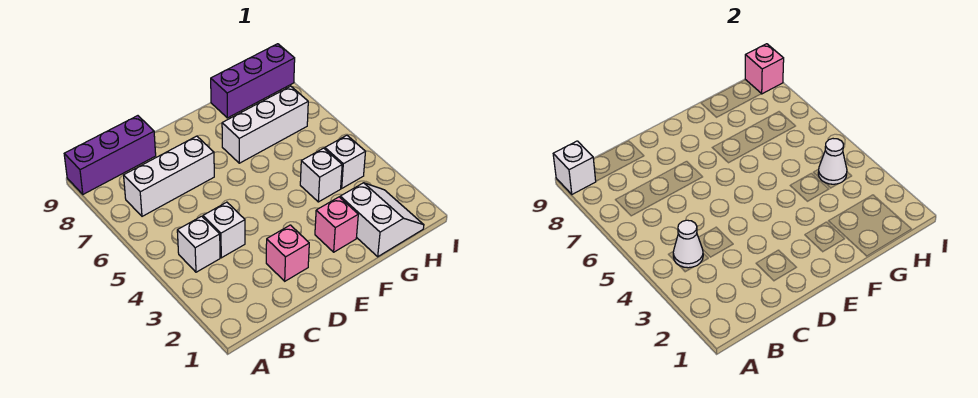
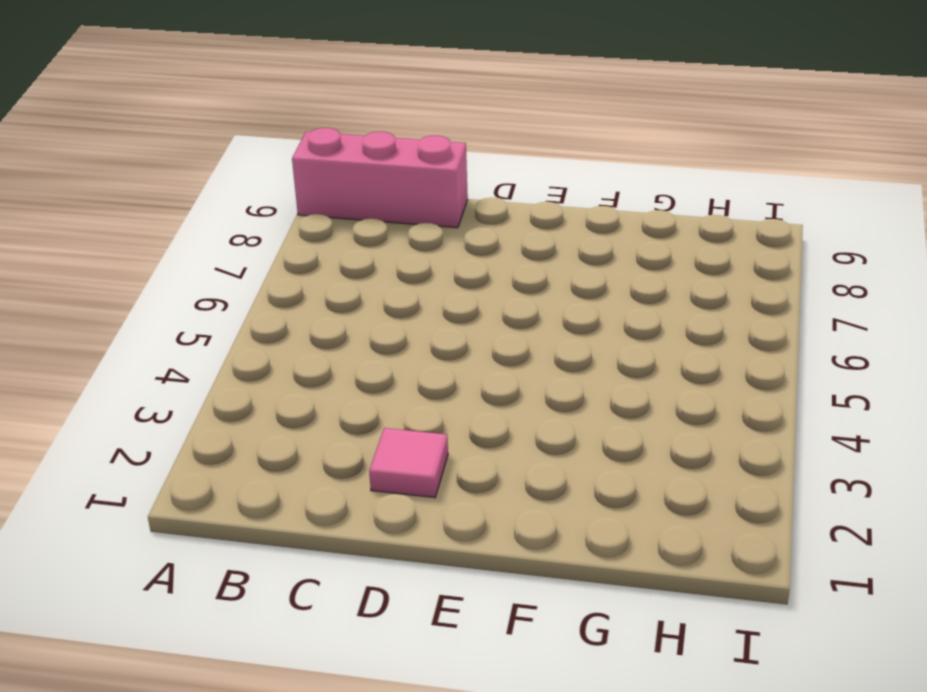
pink brick A9:C9 level 1 -> purple brick A9:C9 level 1
pink tile D2 level 1 -> pink brick D2 level 1
none -> white brick B4 level 1
none -> white brick B7:D7 level 1
none -> white brick C4 level 1

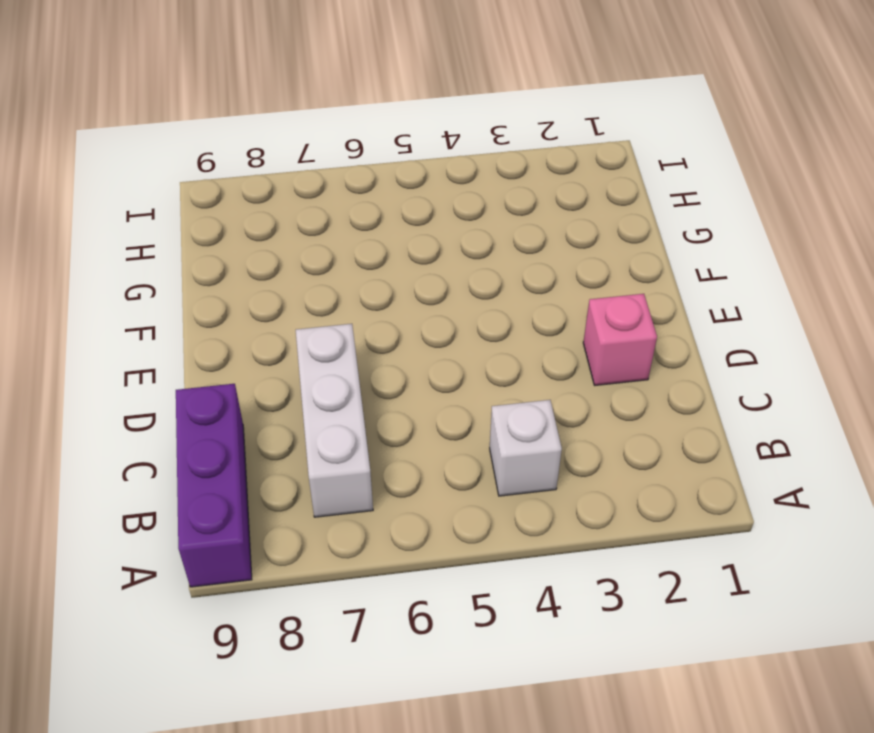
none -> white brick C4 level 1
none -> pink brick F2 level 1
none -> white brick F7:H7 level 1

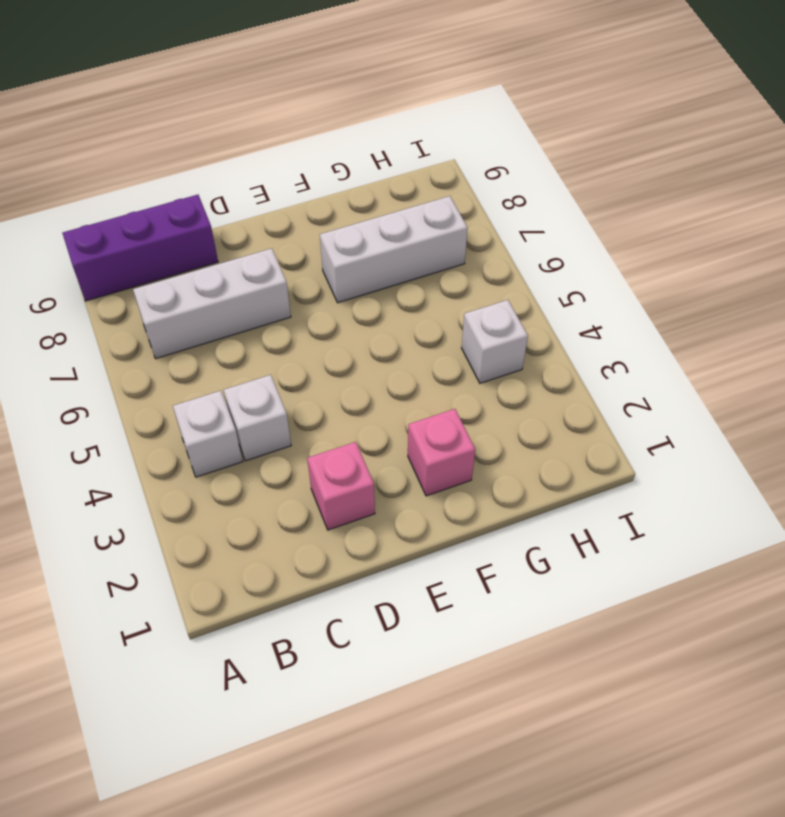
none -> white slope G1:H2 level 1 top G
none -> white brick G4 level 1
none -> purple brick G9:I9 level 1

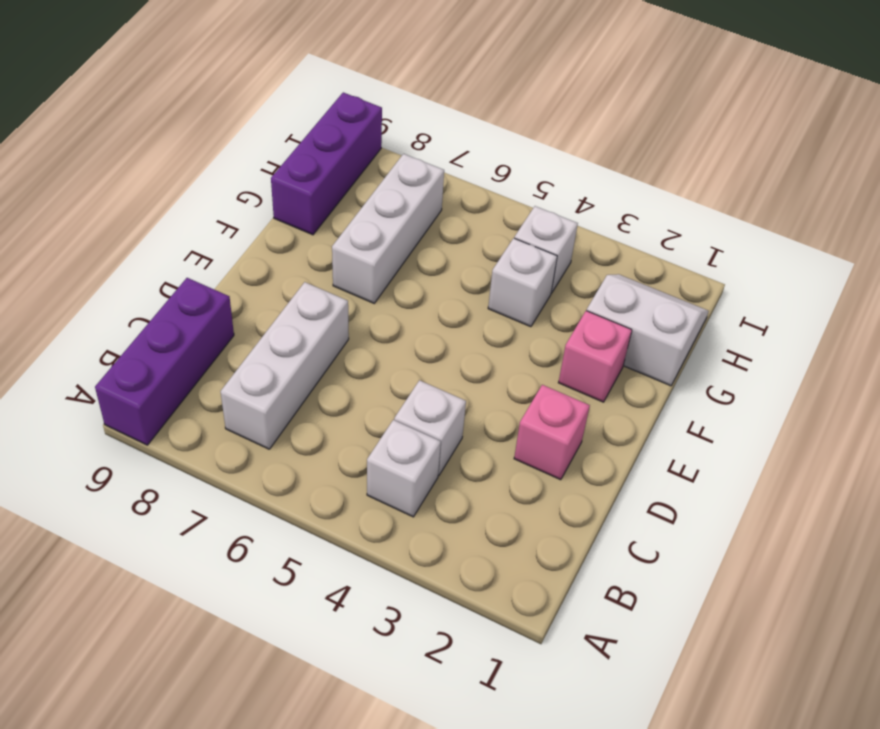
none -> white brick A9 level 2
none -> white cone B4 level 2
none -> white cone H4 level 2

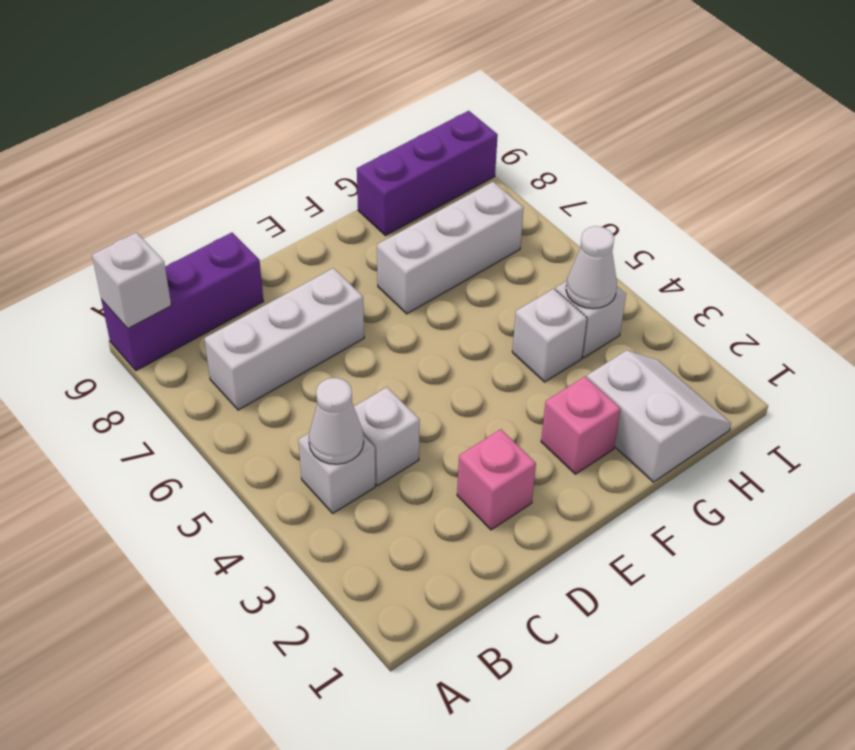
none -> pink brick I9 level 2

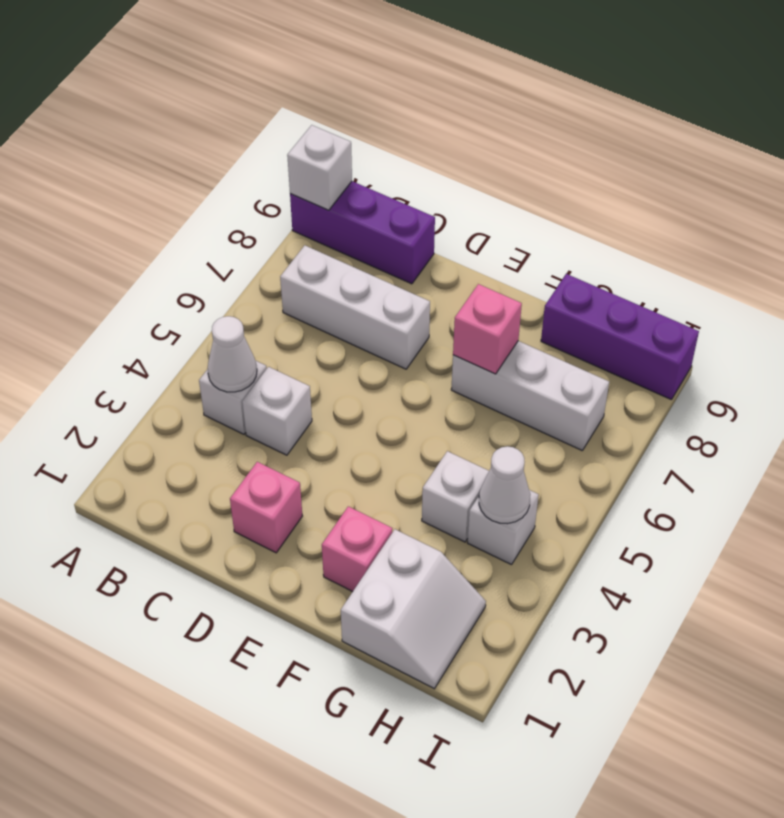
pink brick F7 level 2 -> pink brick I9 level 2

